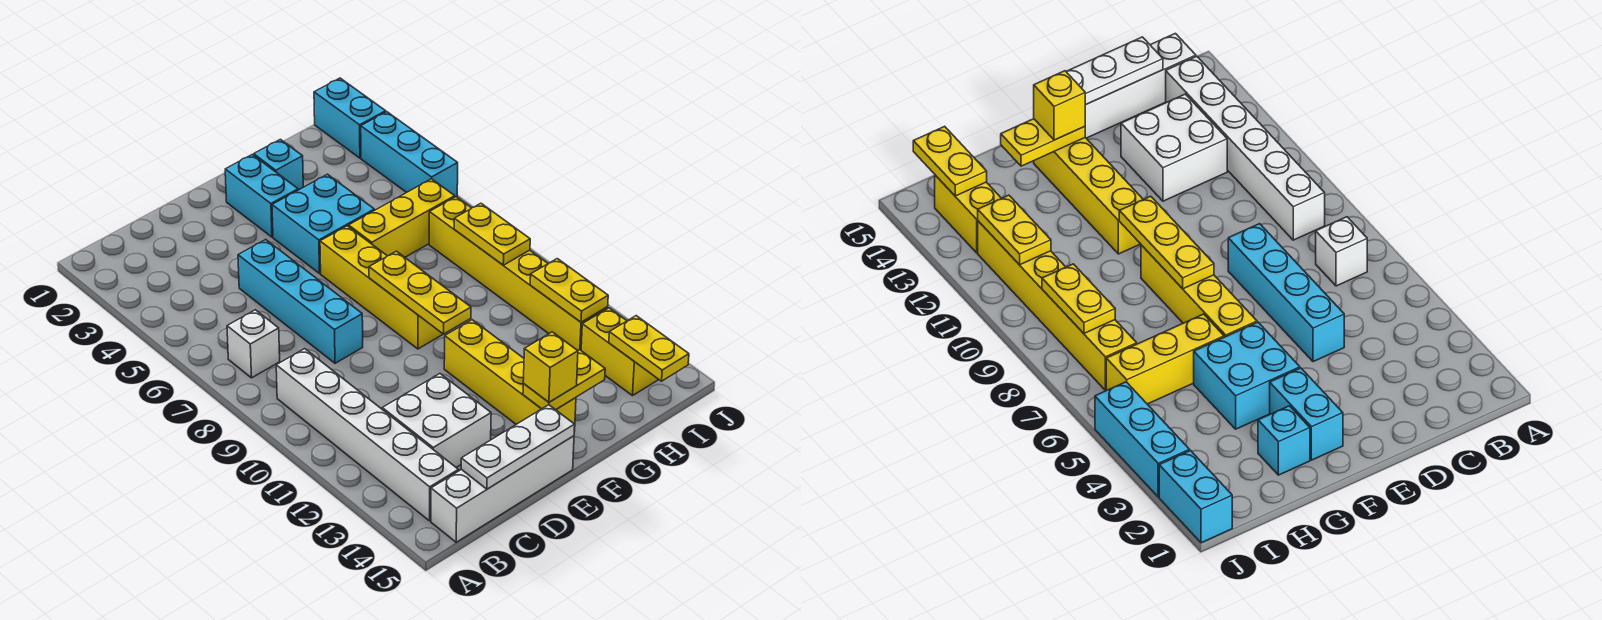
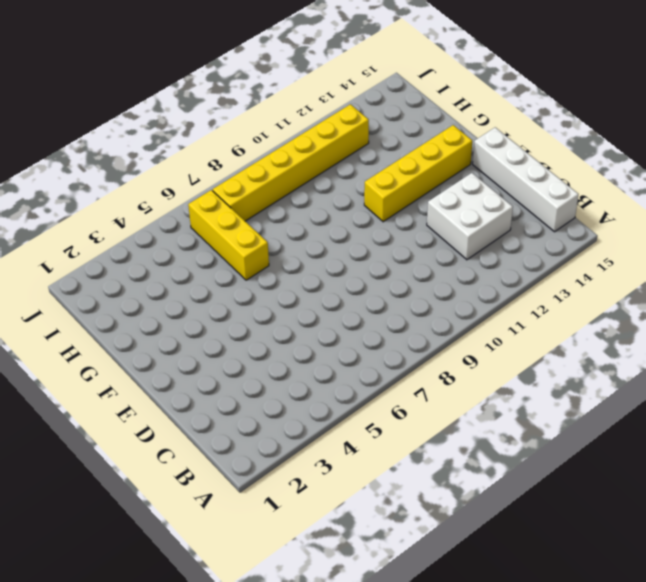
none -> white brick B7 level 1
none -> white brick B9:B14 level 1
none -> cyan brick D5:D8 level 1

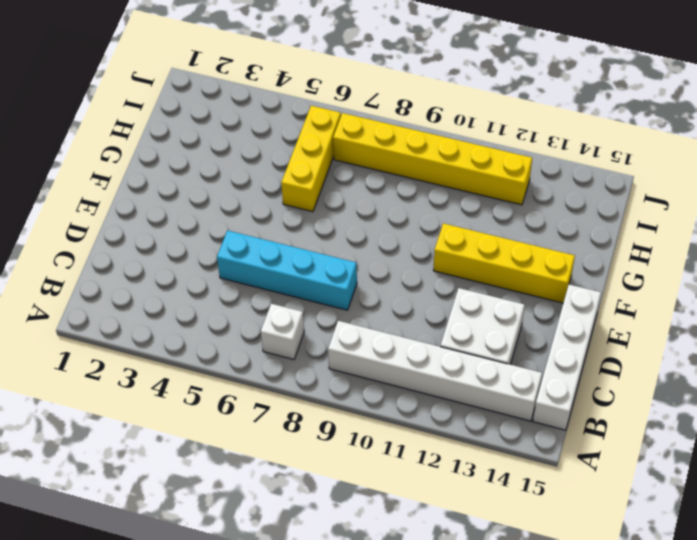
none -> cyan brick F2:F3 level 1
none -> cyan brick F4:G5 level 1
none -> yellow brick F6:F9 level 1

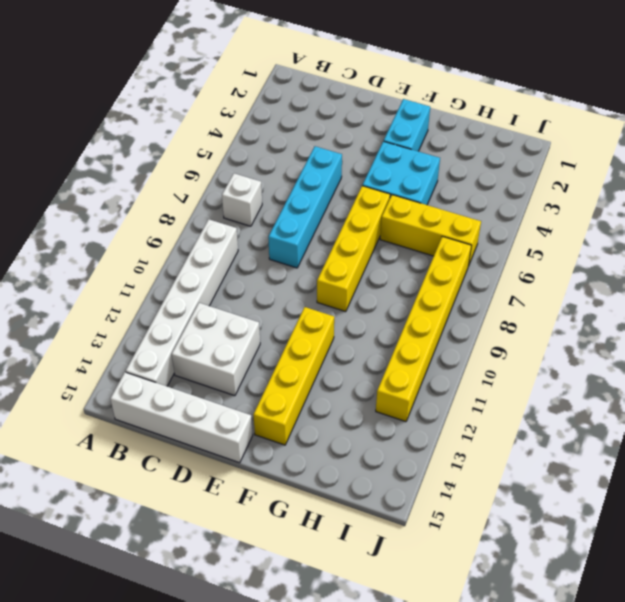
none -> cyan brick G2 level 1
none -> yellow brick I13:I14 level 1
none -> cyan brick J1:J2 level 1

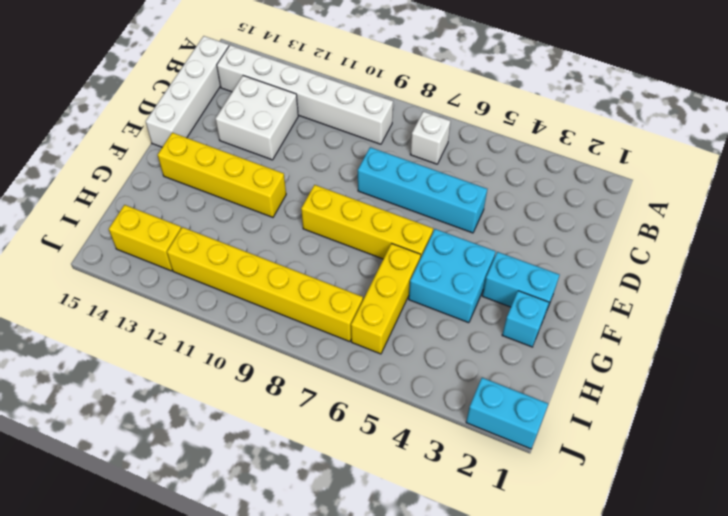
none -> cyan brick J3:J5 level 1
none -> white plate C15:E15 level 2
none -> yellow plate F8:F10 level 2

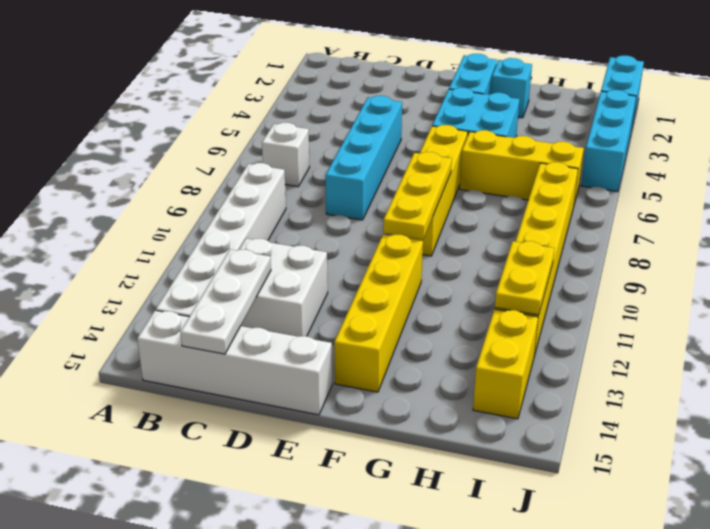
white plate C13:C15 level 2 -> white plate C15:E15 level 2
none -> yellow plate F14:G14 level 2
none -> yellow plate I8:I9 level 2
none -> yellow plate I14:I15 level 2

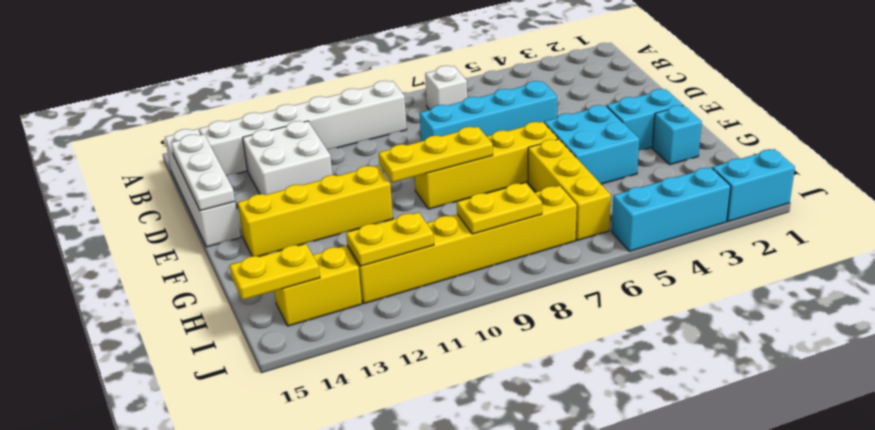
none -> yellow plate F14:G14 level 2
none -> yellow brick F14 level 3

